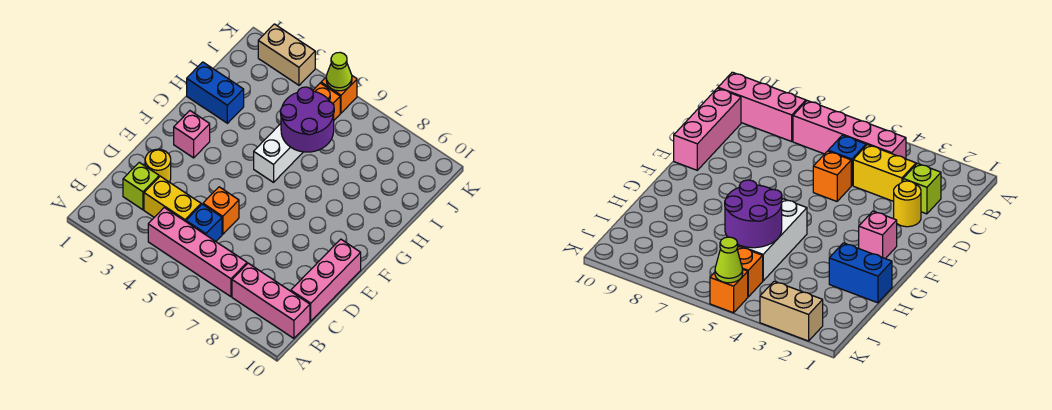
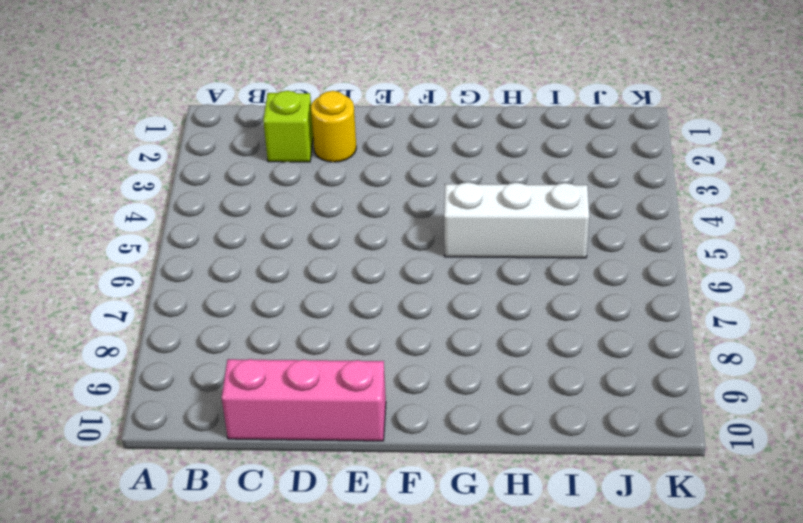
none -> pink brick B4:B7 level 1
none -> pink brick B8:B10 level 1
none -> yellow brick C3:C4 level 1

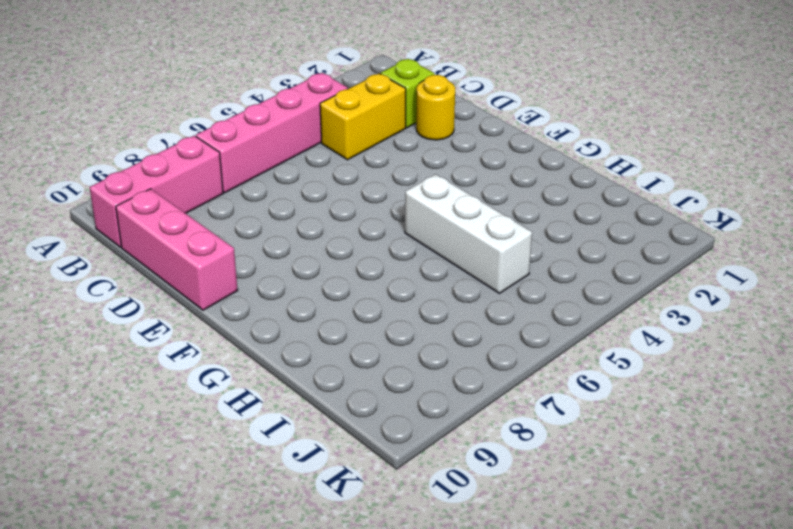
none -> blue brick C5 level 1
none -> orange brick D5 level 1
none -> pink brick F2 level 1

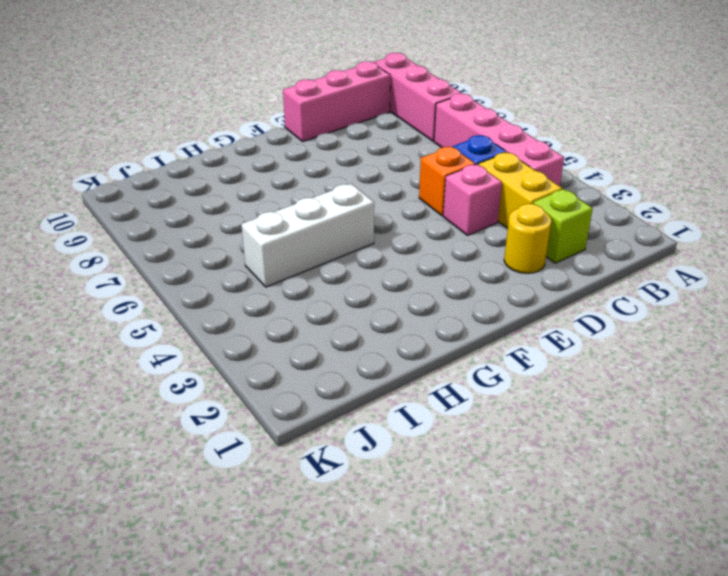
pink brick D4 level 1 -> pink brick F2 level 1
none -> blue brick H1:H2 level 1
none -> orange brick J5 level 1
none -> tan brick K2:K3 level 1

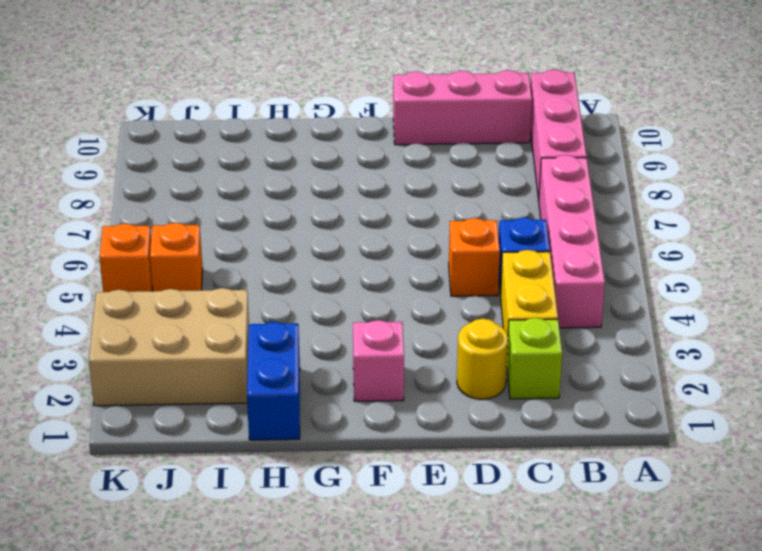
tan brick I2:K3 level 1 -> tan brick K2:K3 level 1
none -> white brick G5:I5 level 1
none -> purple round brick H5:I6 level 2
none -> lime cone K5 level 2

